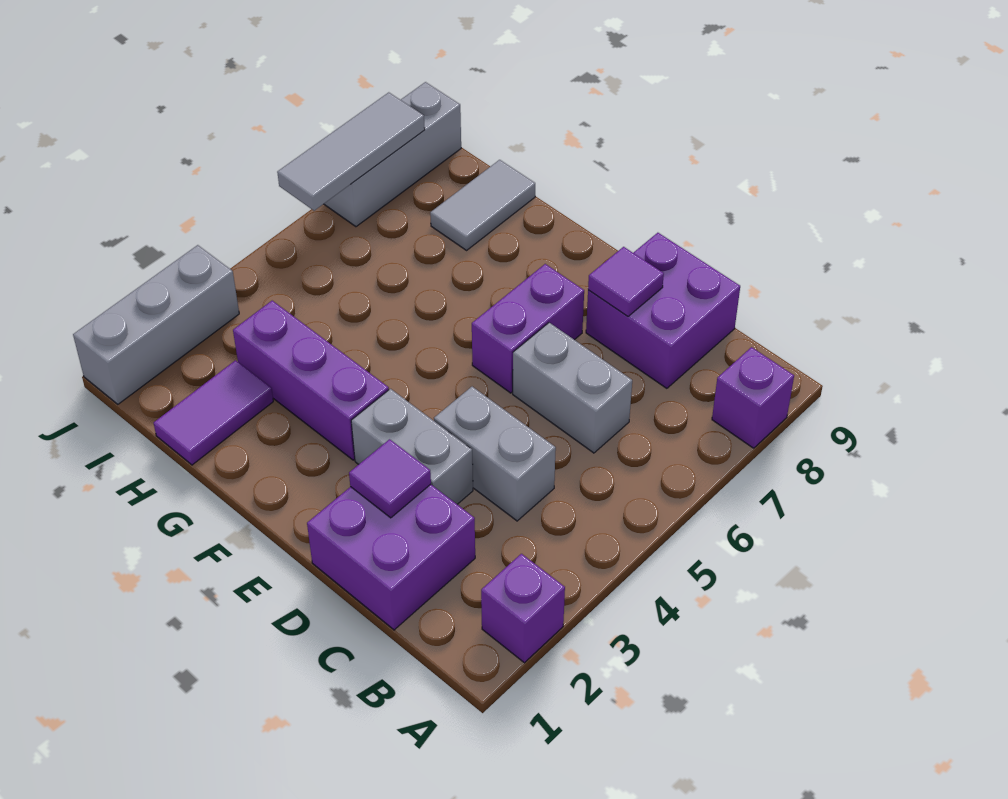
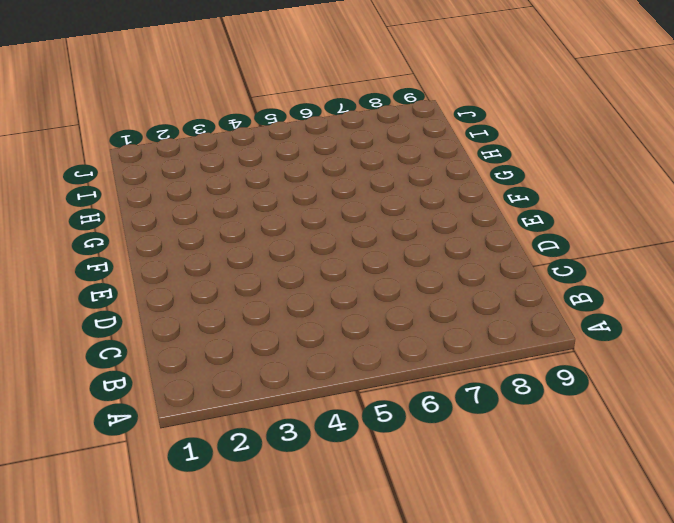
none -> purple brick A2 level 1
none -> purple brick A8 level 1
none -> purple brick C1:D2 level 1

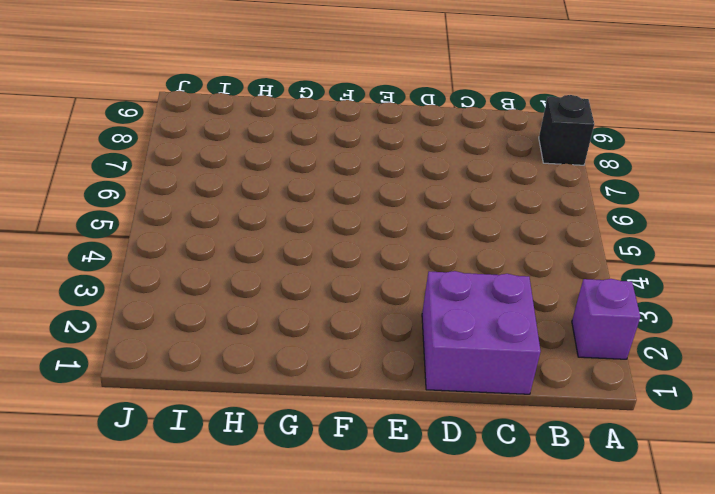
black brick A8 level 1 -> purple brick A8 level 1
none -> grey brick C4:D4 level 1
none -> grey brick C6:D6 level 1
none -> purple brick C8:D9 level 1

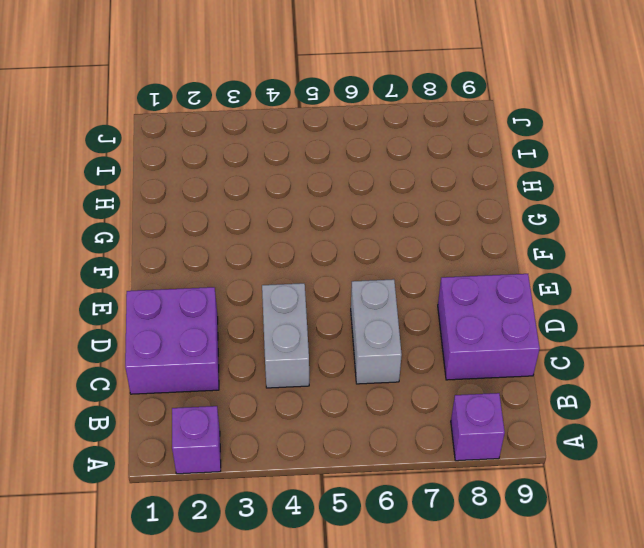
none -> grey brick D3:E3 level 1
none -> purple brick E6:E7 level 1
none -> purple brick F3:H3 level 1

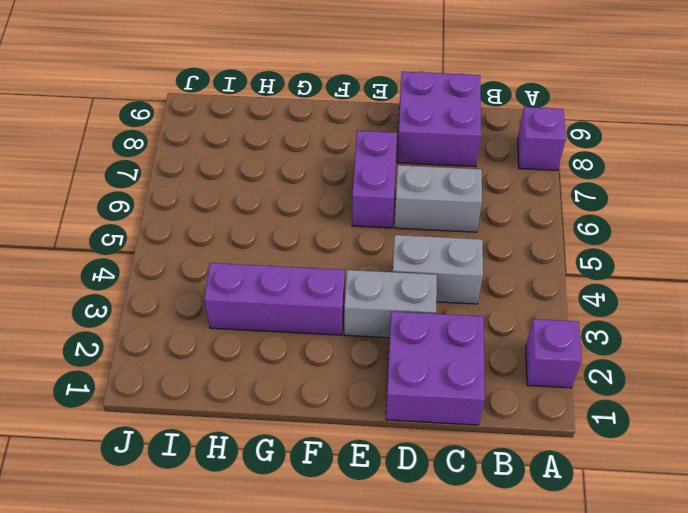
none -> purple tile H1:H2 level 1
none -> grey tile H8:H9 level 1
none -> grey brick J1:J3 level 1

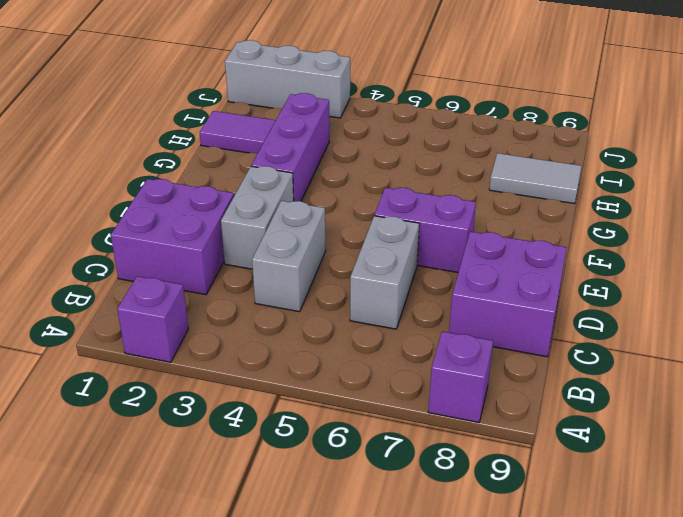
none -> grey brick J7:J9 level 1
none -> purple tile D2 level 2
none -> purple tile D8 level 2

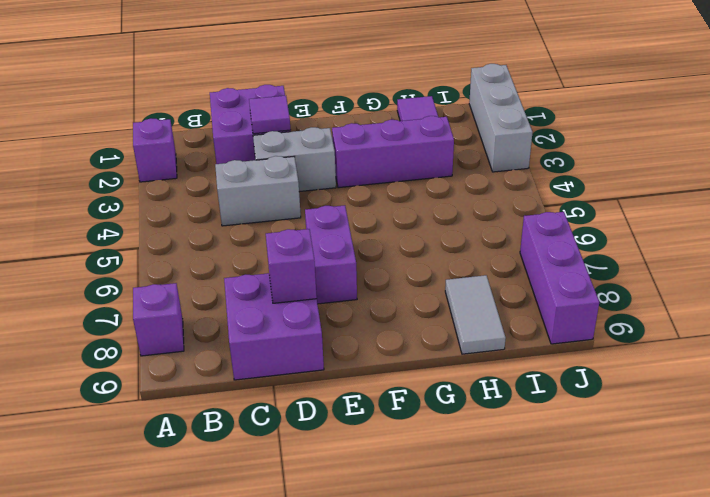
purple brick D8 level 2 -> purple tile D8 level 2
purple brick J7:J9 level 1 -> grey brick J7:J9 level 1
none -> grey brick C6:D6 level 1
none -> grey tile J6:J8 level 2

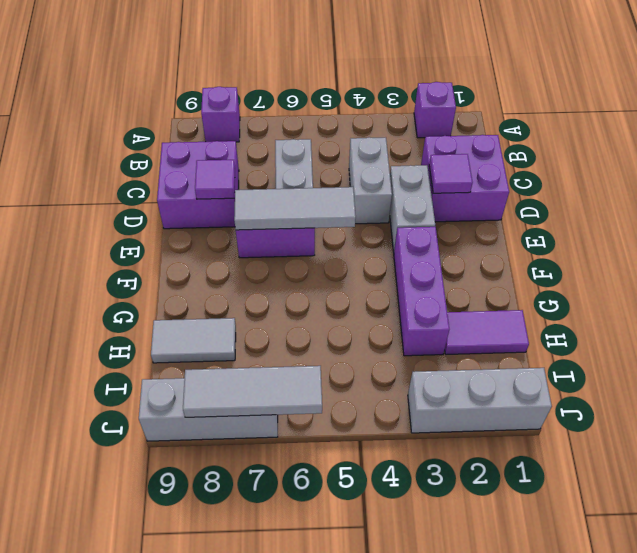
grey tile E5:E7 level 2 -> none

